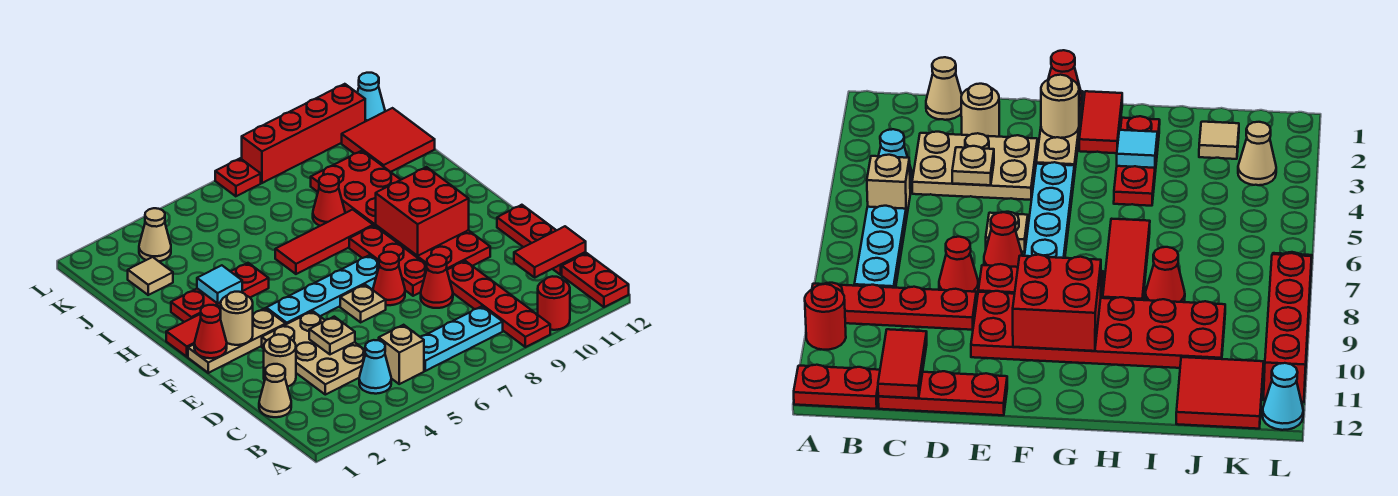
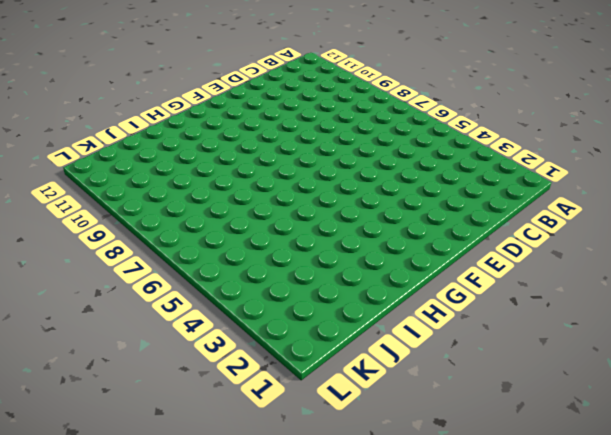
none -> red plate A9:D9 level 1
none -> red round brick A10 level 1
none -> red plate A12:B12 level 1
none -> cyan cone B4 level 1

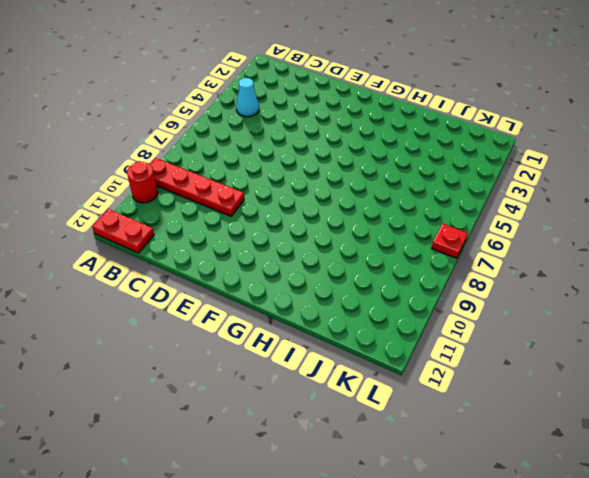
none -> tan brick B5 level 1
none -> cyan plate B6:B8 level 1
none -> tan cone C1 level 1
none -> tan plate C3:E4 level 1

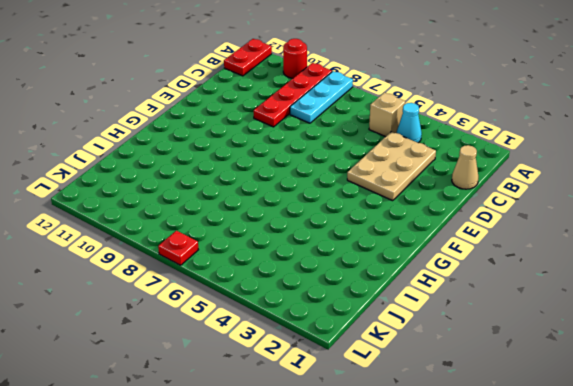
cyan plate A8:C8 level 1 -> cyan plate B6:B8 level 1
none -> red plate C12:E12 level 1
none -> tan round brick D2 level 1
none -> red cone D8 level 1
none -> tan plate E6 level 1

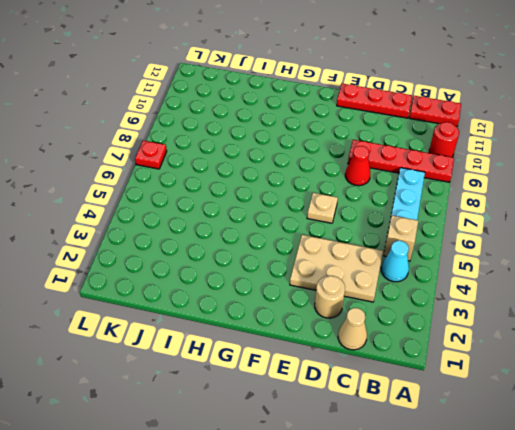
none -> red cone E7 level 1
none -> red plate E8:G8 level 1
none -> red plate E9:J10 level 1
none -> tan plate F1:F3 level 1

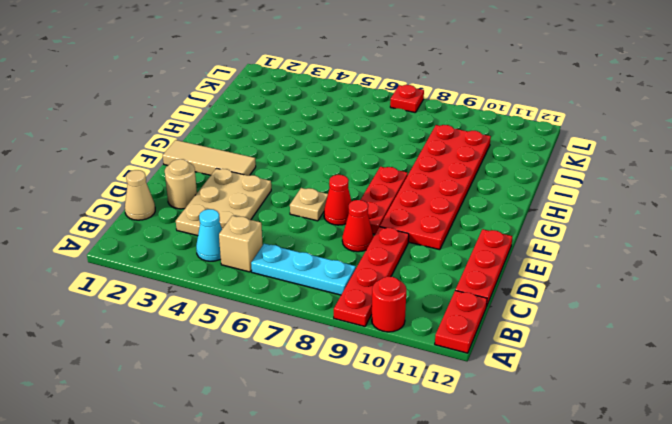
tan tile F1:F3 level 1 -> tan plate F1:F3 level 1
none -> cyan plate F4:F7 level 1
none -> red tile G1:G2 level 1
none -> red plate H2:H4 level 1
none -> red tile H6:H8 level 1

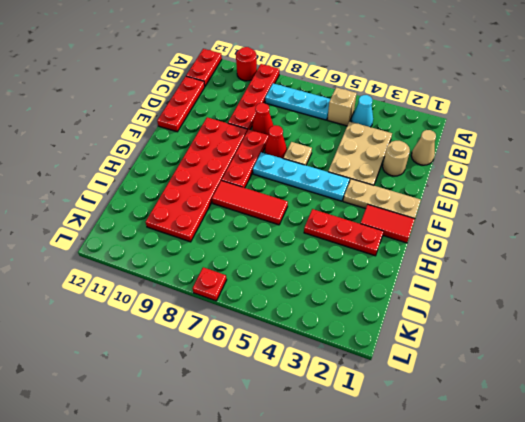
none -> red cone I8 level 1
none -> tan tile J2 level 1
none -> red tile J11:K12 level 1
none -> tan cone K3 level 1

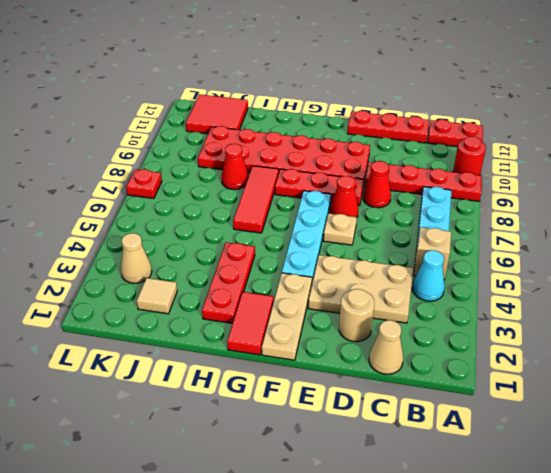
none -> red brick L8:L11 level 1
none -> cyan cone L12 level 1
none -> red tile C11:C12 level 2
none -> tan plate D4 level 2

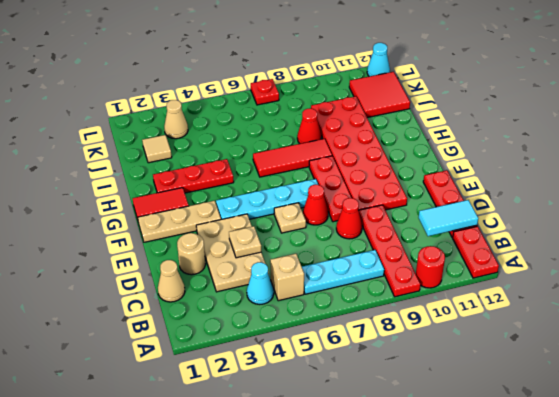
cyan tile C11:C12 level 2 -> red tile C11:C12 level 2
none -> red brick L8:L11 level 1
none -> red cone F1 level 2
none -> tan round brick F2 level 2
none -> red brick F9:G10 level 2

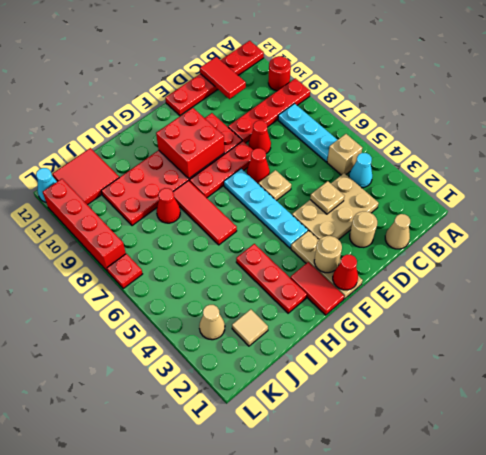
none -> cyan tile H3 level 2

